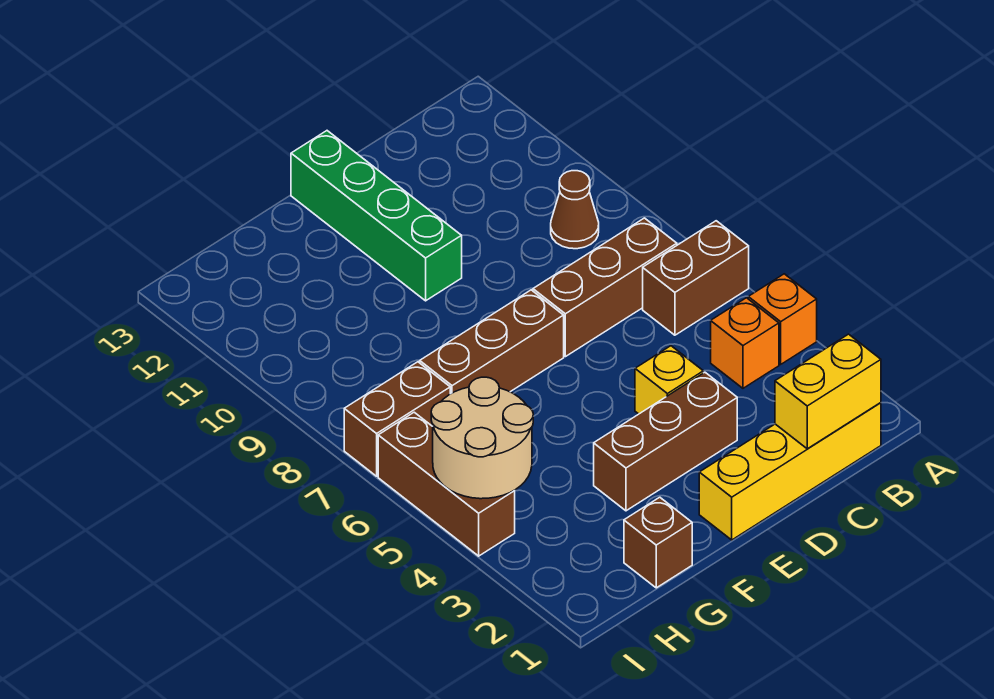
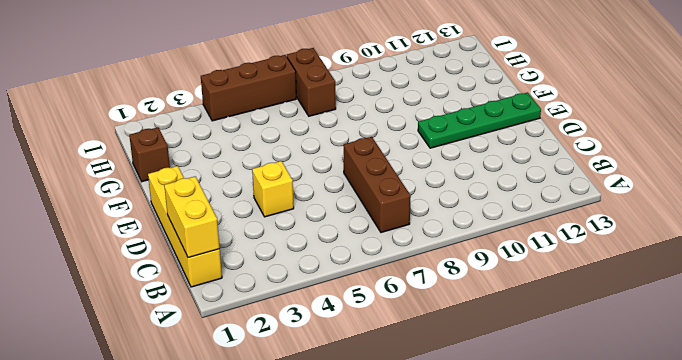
green plate E10:E13 level 1 -> green brick E10:E13 level 1
none -> orange brick A4 level 1
none -> brown brick A6:B6 level 1
none -> orange brick B4 level 1

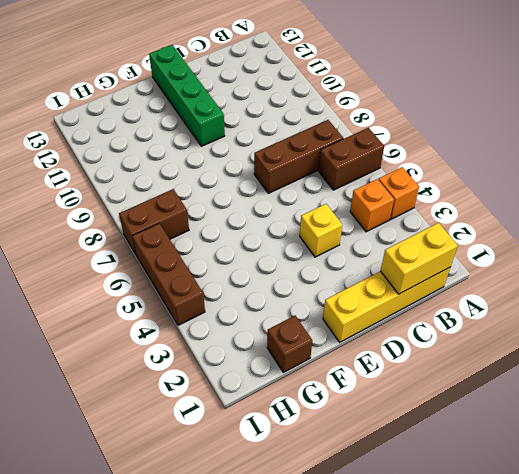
none -> brown cone B9 level 1
none -> brown brick D3:F3 level 1
none -> brown brick E7:G7 level 1

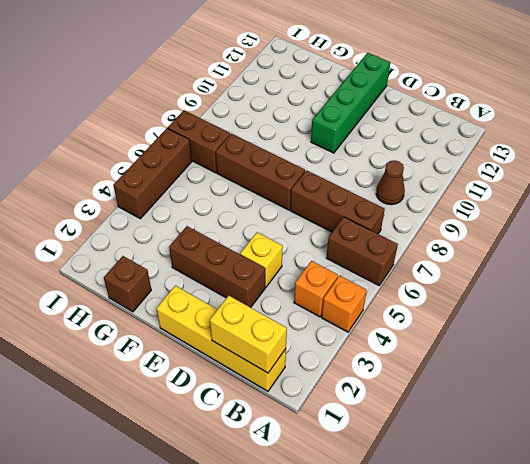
none -> tan round brick H4:I5 level 2

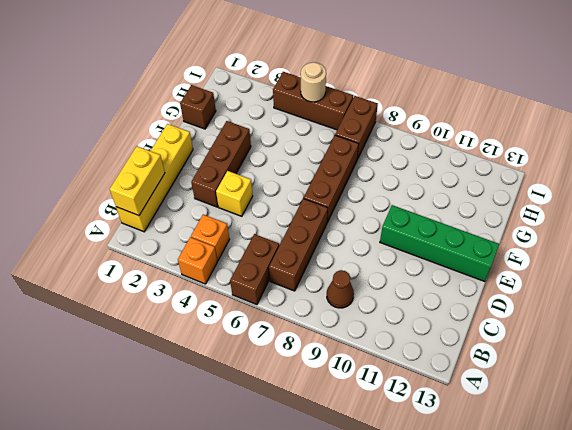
tan round brick I5 level 2 -> tan round brick H4:I5 level 2

